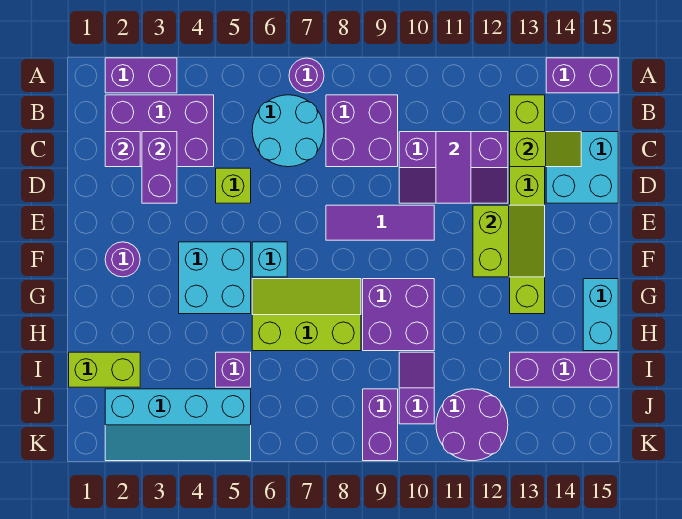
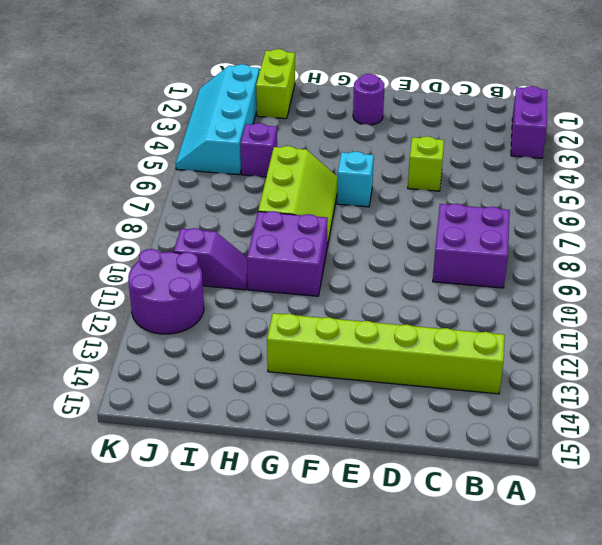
none -> purple round brick A7 level 1
none -> purple brick A14:A15 level 1
none -> purple brick B2:C4 level 1

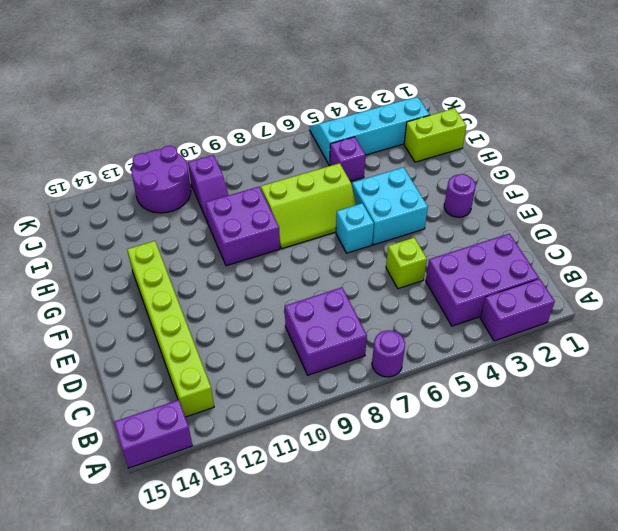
none -> cyan round brick B6:C7 level 1
none -> purple slope C10:D12 level 1 top C
none -> cyan brick C14:D15 level 1

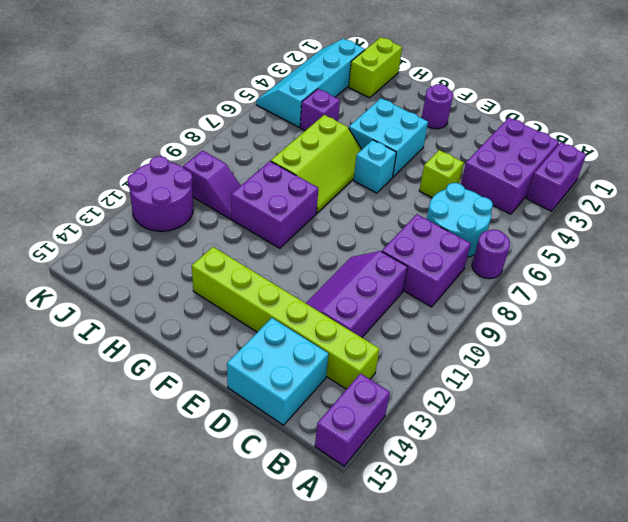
none -> purple tile E8:E10 level 1
none -> cyan brick G15:H15 level 1
none -> purple brick I13:I15 level 1

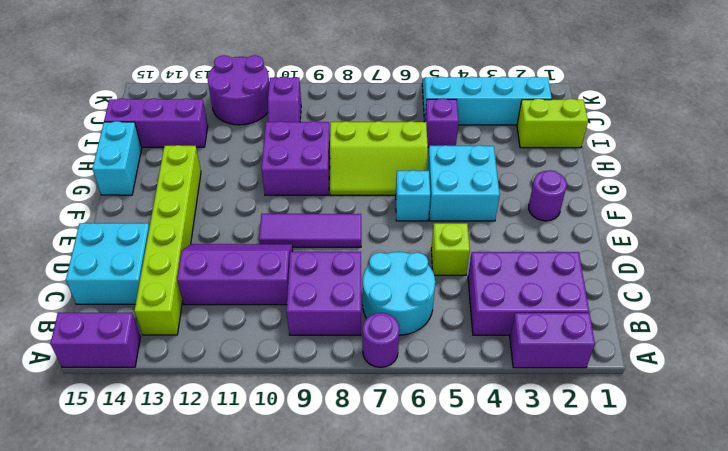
none -> purple brick J9:K9 level 1
none -> purple brick C2 level 2
none -> purple brick C3:D3 level 2

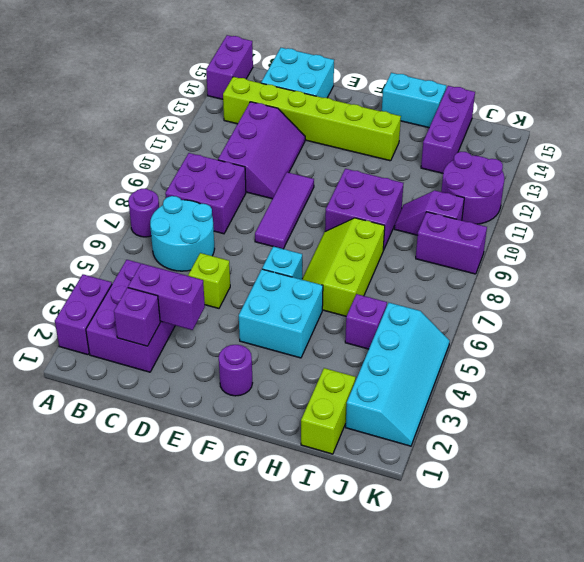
none -> purple tile C11:D11 level 2
none -> lime slope C13:C14 level 2 top 13
none -> lime slope E12:F13 level 2 top 12

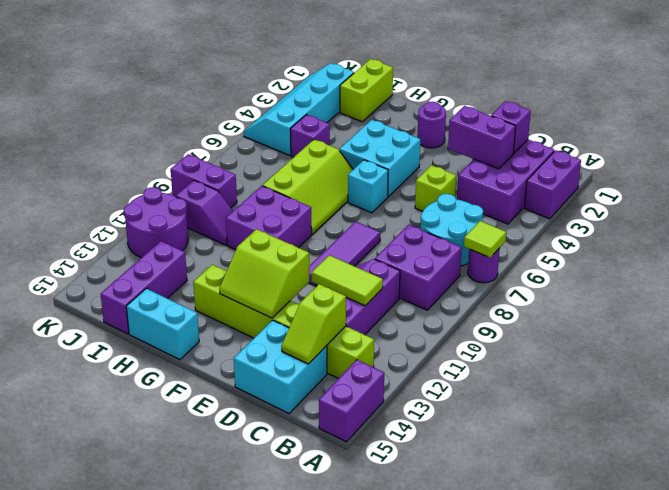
lime tile A7 level 2 -> none
lime tile C11:D11 level 2 -> purple tile C11:D11 level 2

